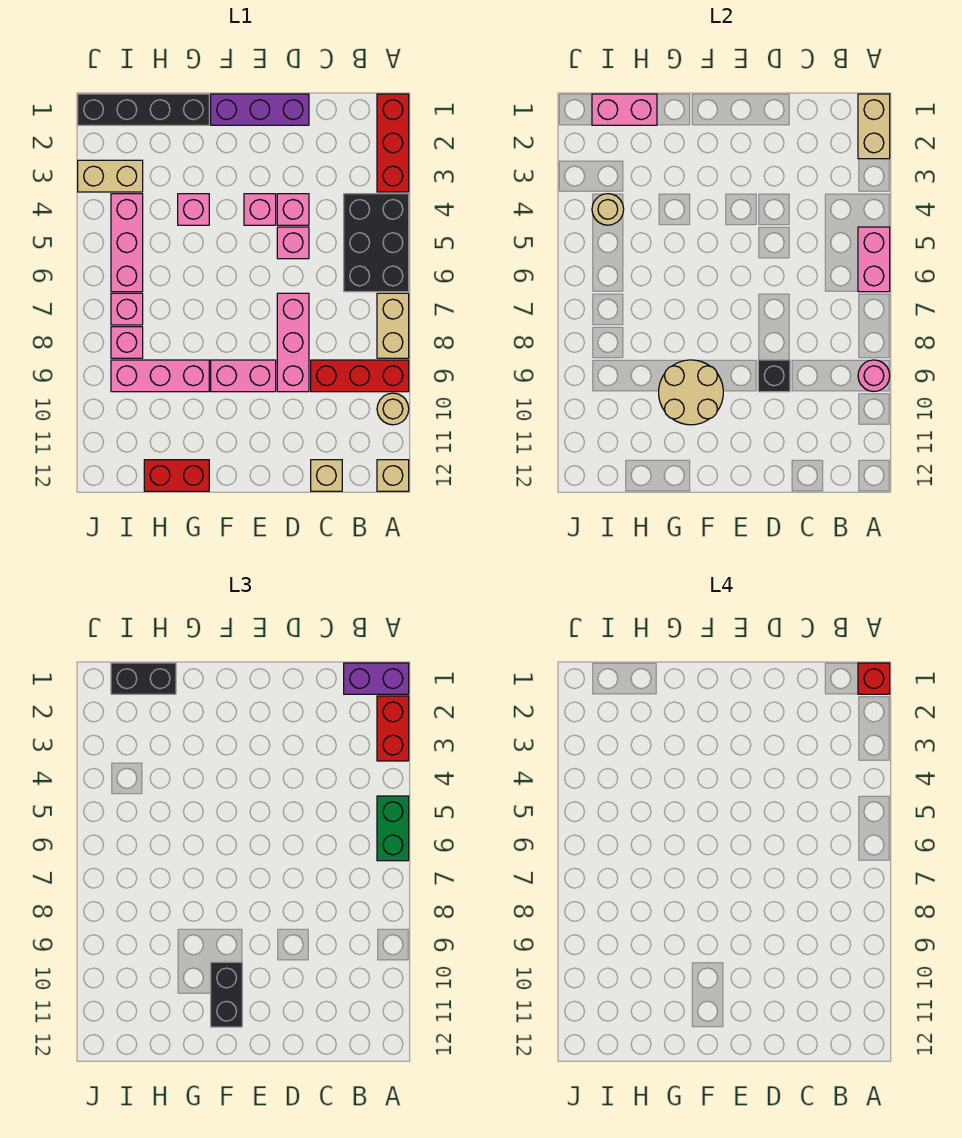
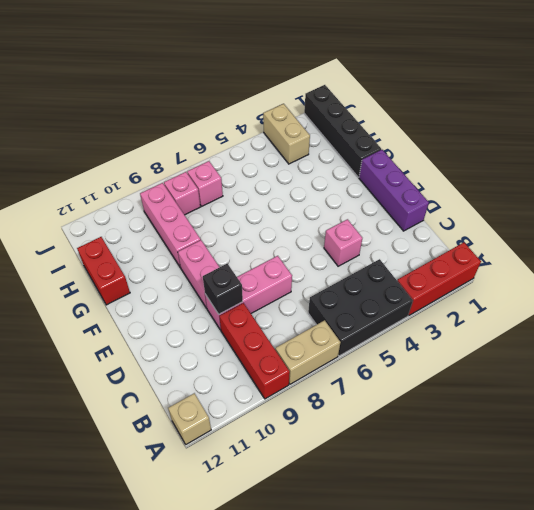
none -> tan round brick A10 level 1
none -> tan brick C12 level 1
none -> pink brick D5 level 1
none -> pink brick E4 level 1

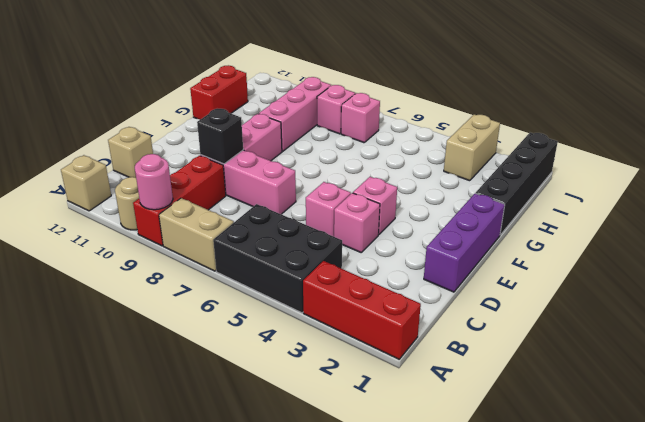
none -> pink brick G4 level 1
none -> pink brick I4:I6 level 1
none -> tan brick A1:A2 level 2
none -> pink brick A5:A6 level 2

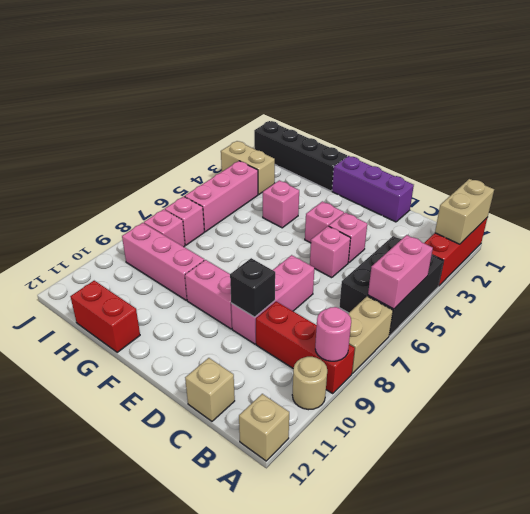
none -> tan round brick F9:G10 level 2
none -> pink brick H1:I1 level 2
none -> tan round brick I4 level 2
none -> purple brick A1:B1 level 3

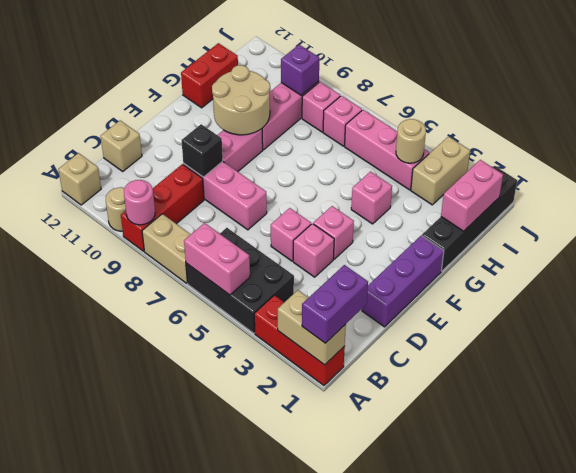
purple brick I9 level 2 -> none
none -> red brick A2:A3 level 3
none -> green brick A5:A6 level 3
none -> black brick F10:F11 level 3
none -> black brick H1:I1 level 3

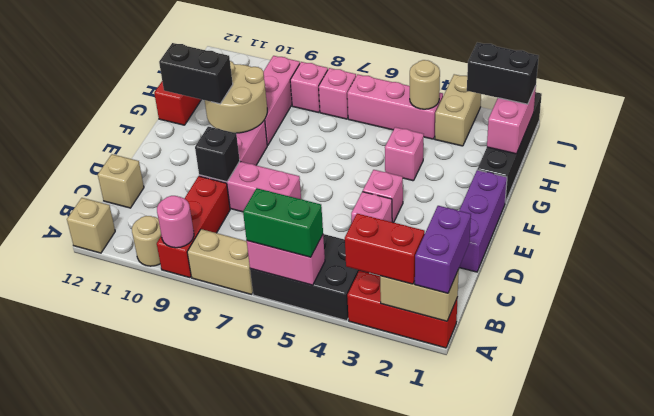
black brick I1:I2 level 3 -> black brick H1:I1 level 3
none -> pink brick D5 level 1
none -> red brick A1 level 4

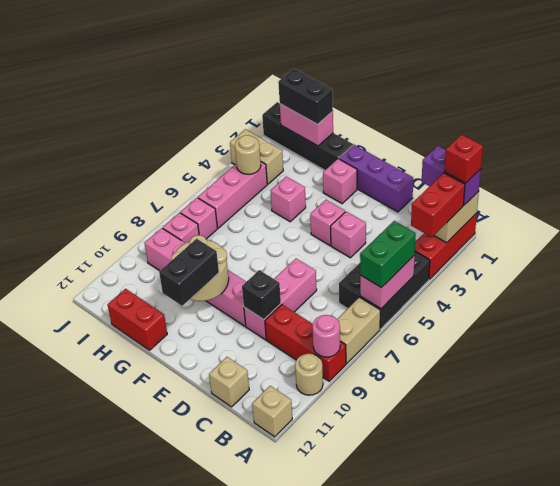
pink brick F2 level 1 -> pink brick D5 level 1

